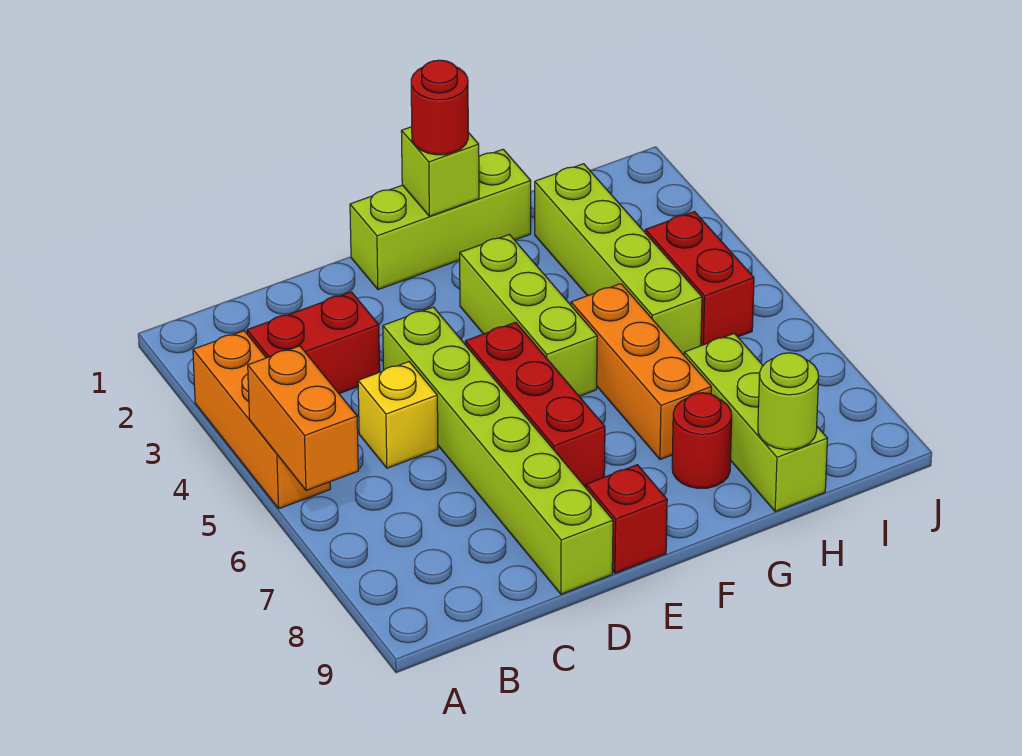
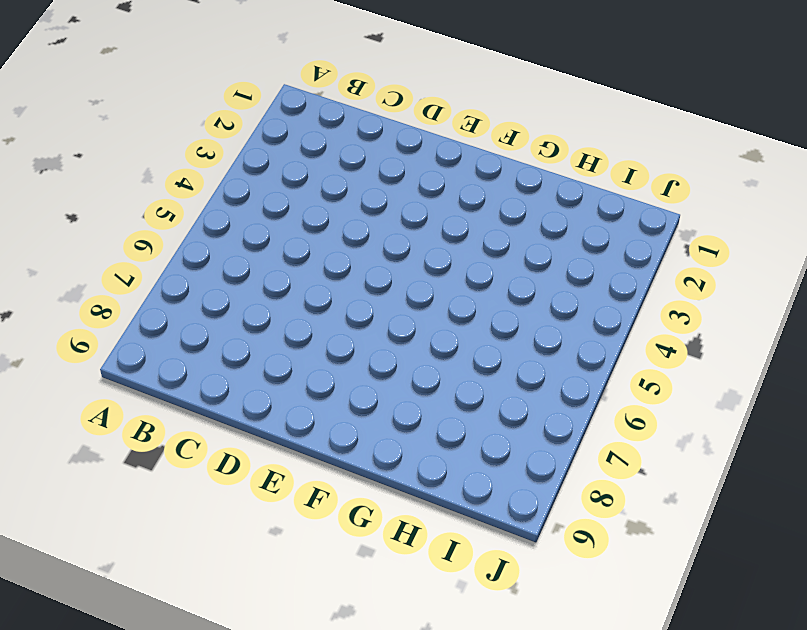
none -> orange brick A3:A5 level 1
none -> red brick B3:C3 level 1
none -> yellow brick C5 level 1

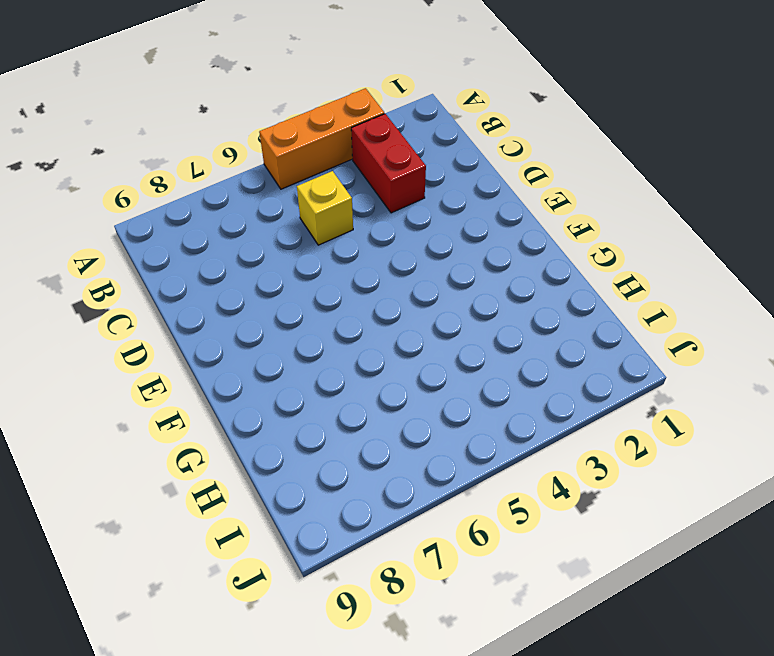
none -> lime brick D4:D9 level 1
none -> lime brick E1:G1 level 1
none -> red brick E5:E7 level 1

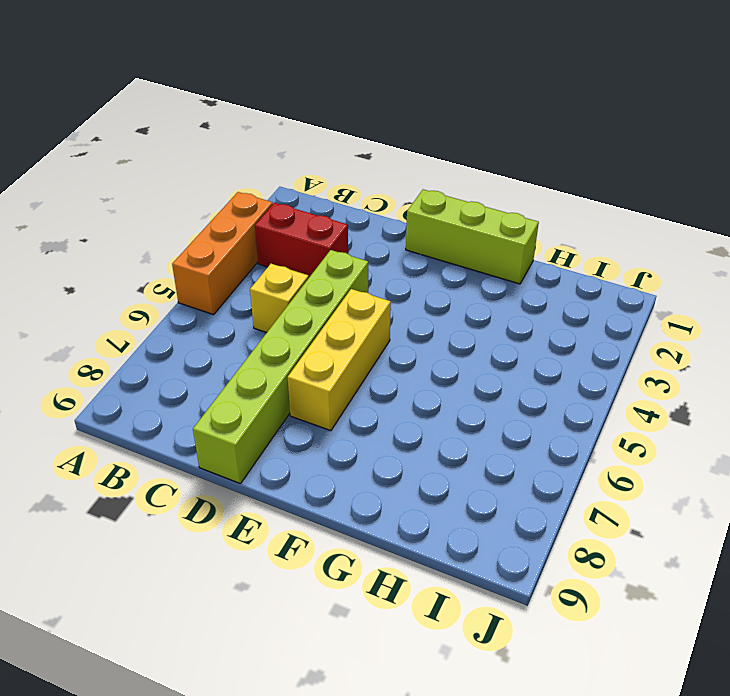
yellow brick E5:E7 level 1 -> red brick E5:E7 level 1
none -> red brick E9 level 1
none -> lime brick F3:F5 level 1
none -> orange brick G5:G7 level 1

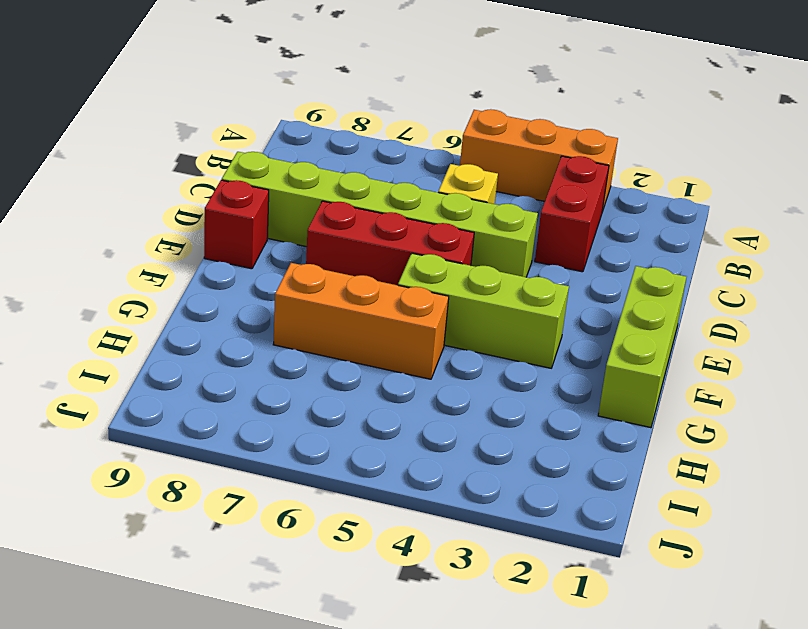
none -> red round brick G8 level 1
none -> lime brick H2:H5 level 1
none -> lime brick H7:H9 level 1

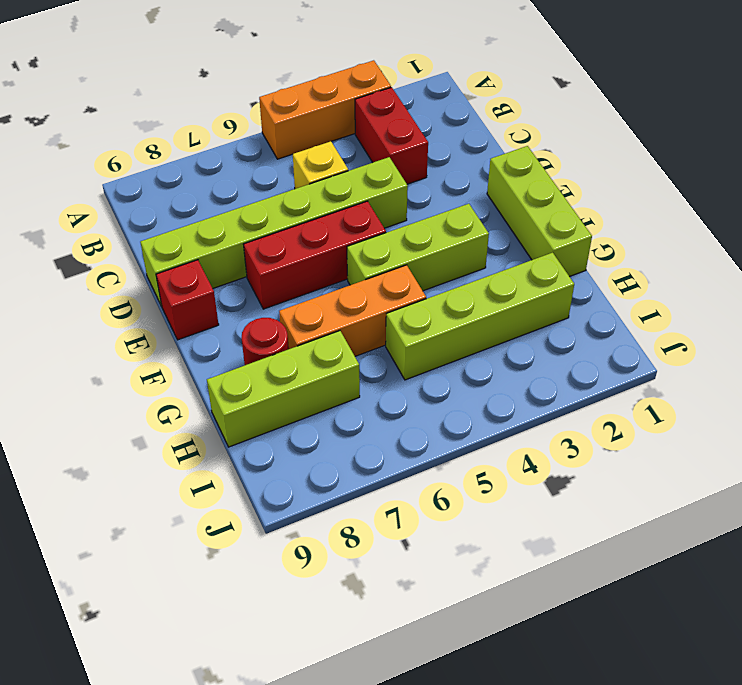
none -> red brick I4:I5 level 1
none -> orange brick A5:A6 level 2
none -> lime brick F1 level 2

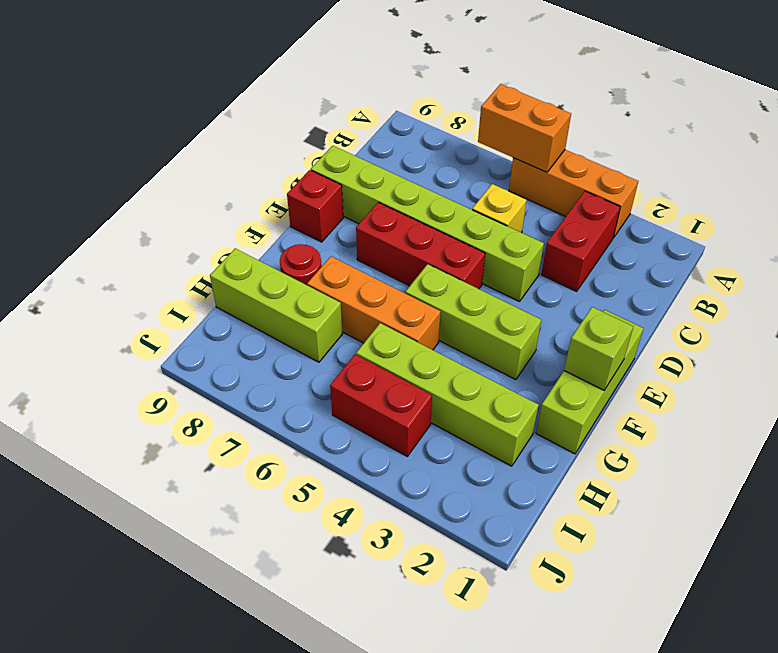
none -> lime round brick H9 level 2
none -> red round brick F1 level 3

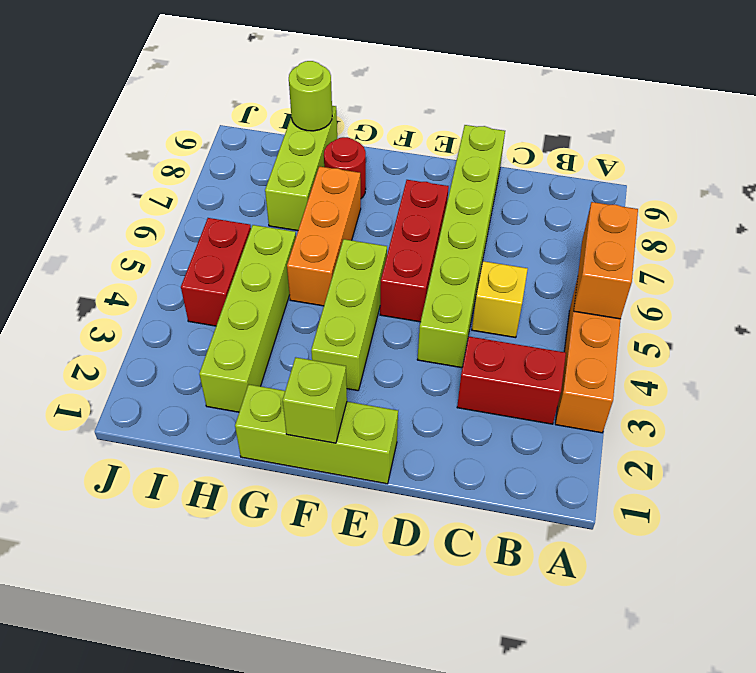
none -> red brick E9 level 1
none -> red round brick F1 level 3

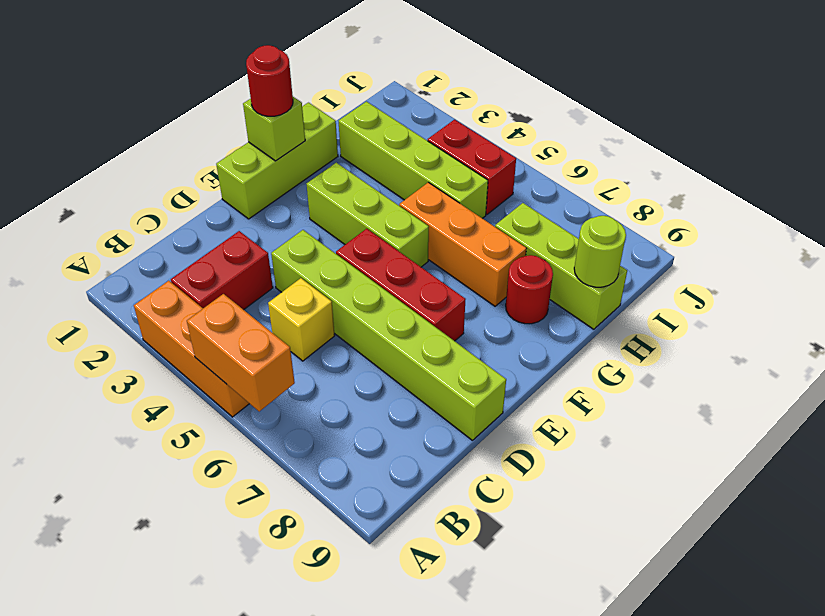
none -> red brick E9 level 1

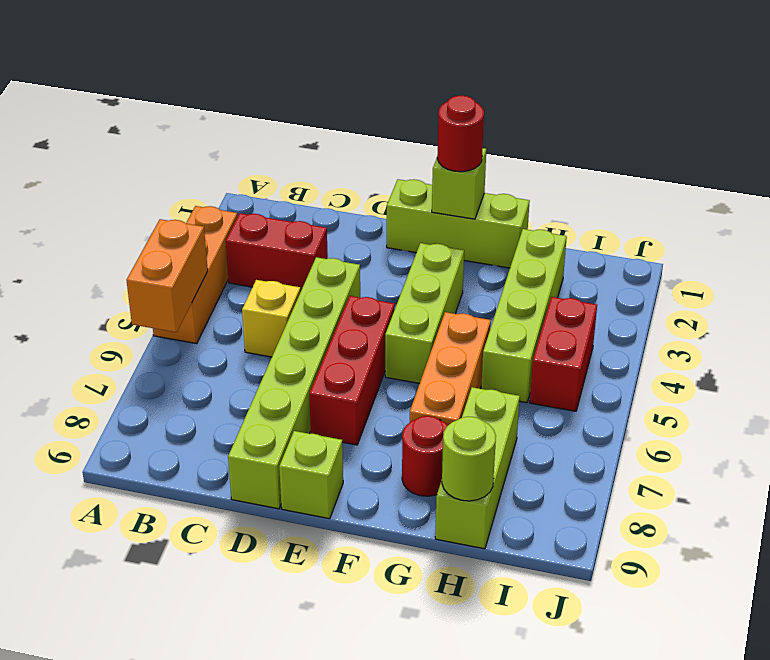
lime brick E9 level 1 -> red brick E9 level 1

